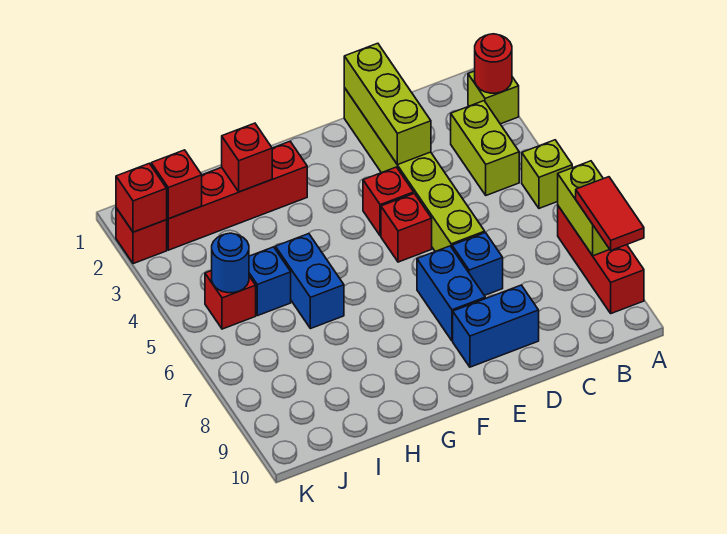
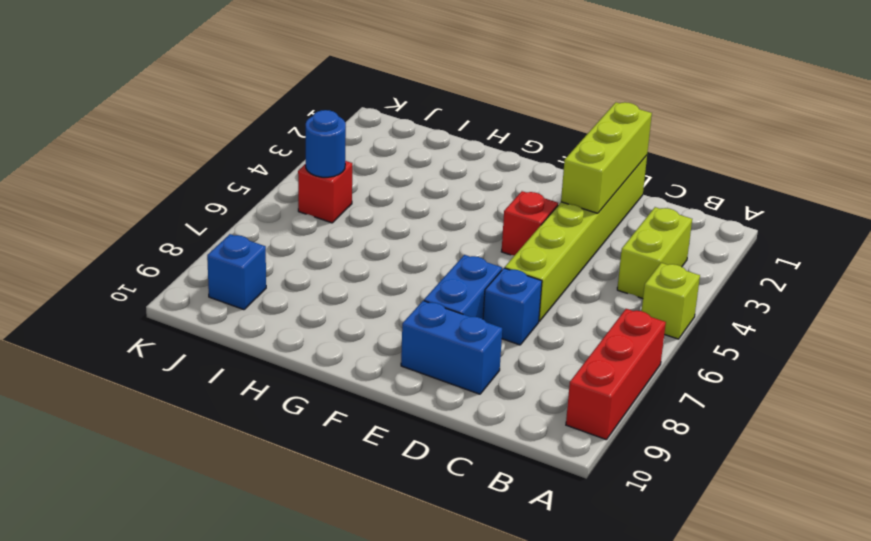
blue brick J9 level 1 -> blue brick I5 level 1
none -> lime brick A2 level 1
none -> red brick E5 level 1
none -> red brick G2:J2 level 1

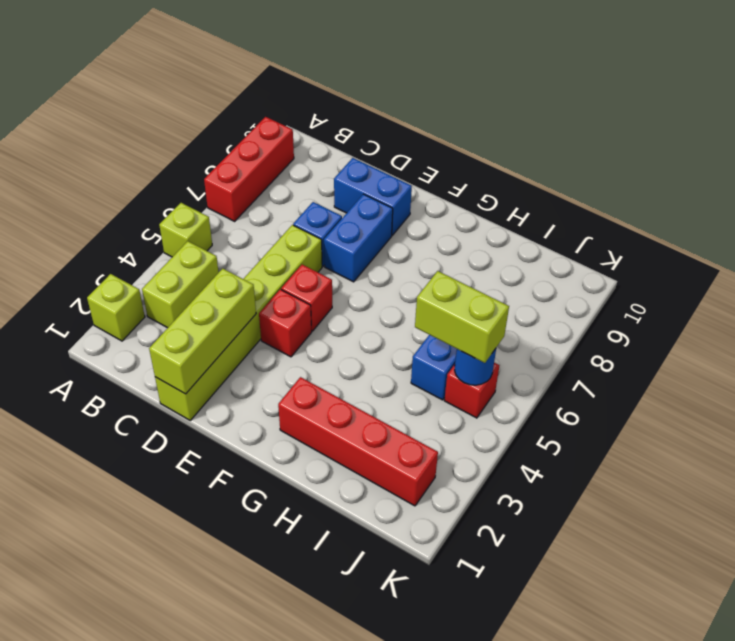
lime brick I5:J5 level 3 -> lime brick A7:A8 level 2
none -> blue brick H5:H6 level 1
none -> red brick K2 level 1
none -> red round brick A2 level 2

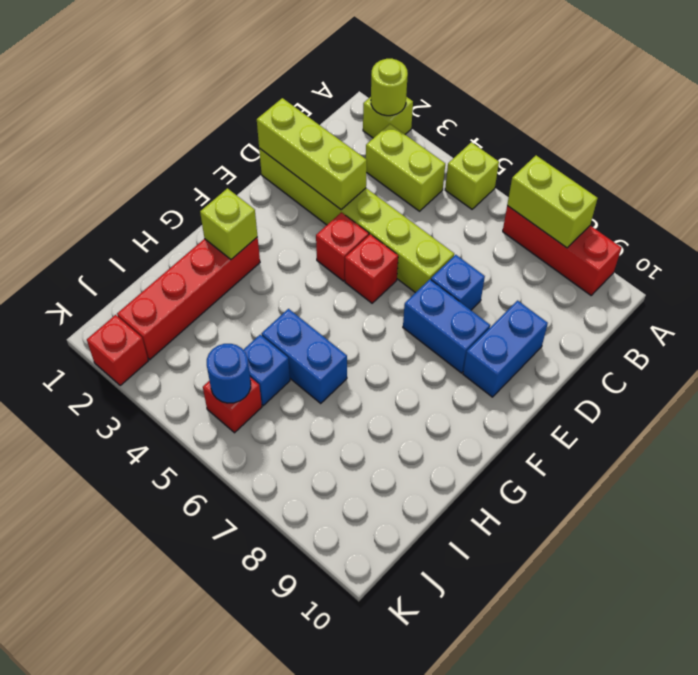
lime round brick A2 level 2 -> red round brick A2 level 2
lime brick G2 level 2 -> none
none -> red brick H2 level 2
none -> red brick J2 level 2
none -> red brick K2 level 2

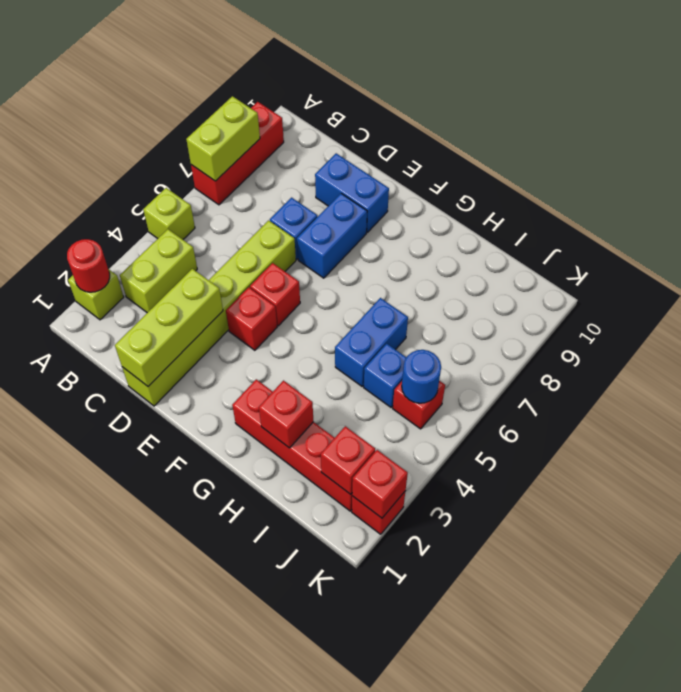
none -> red tile A8:A9 level 3

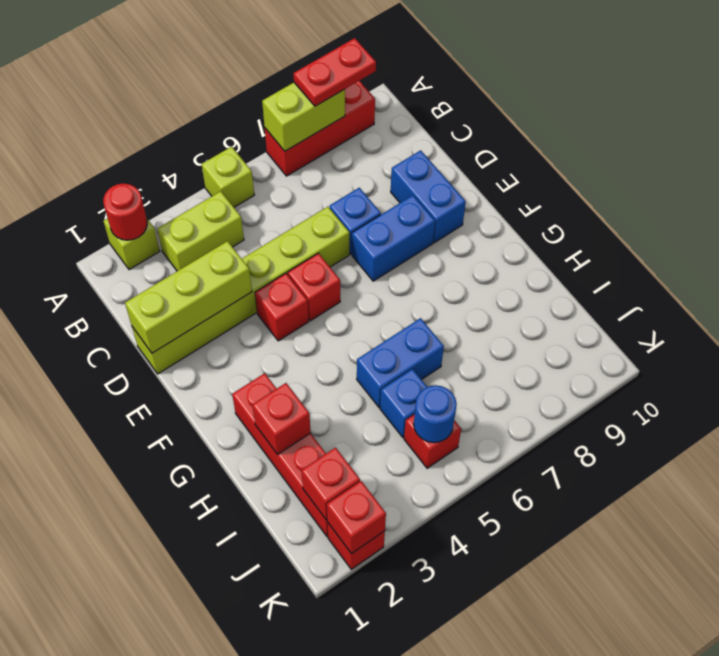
red plate A8:A9 level 3 -> red tile A8:A9 level 3

